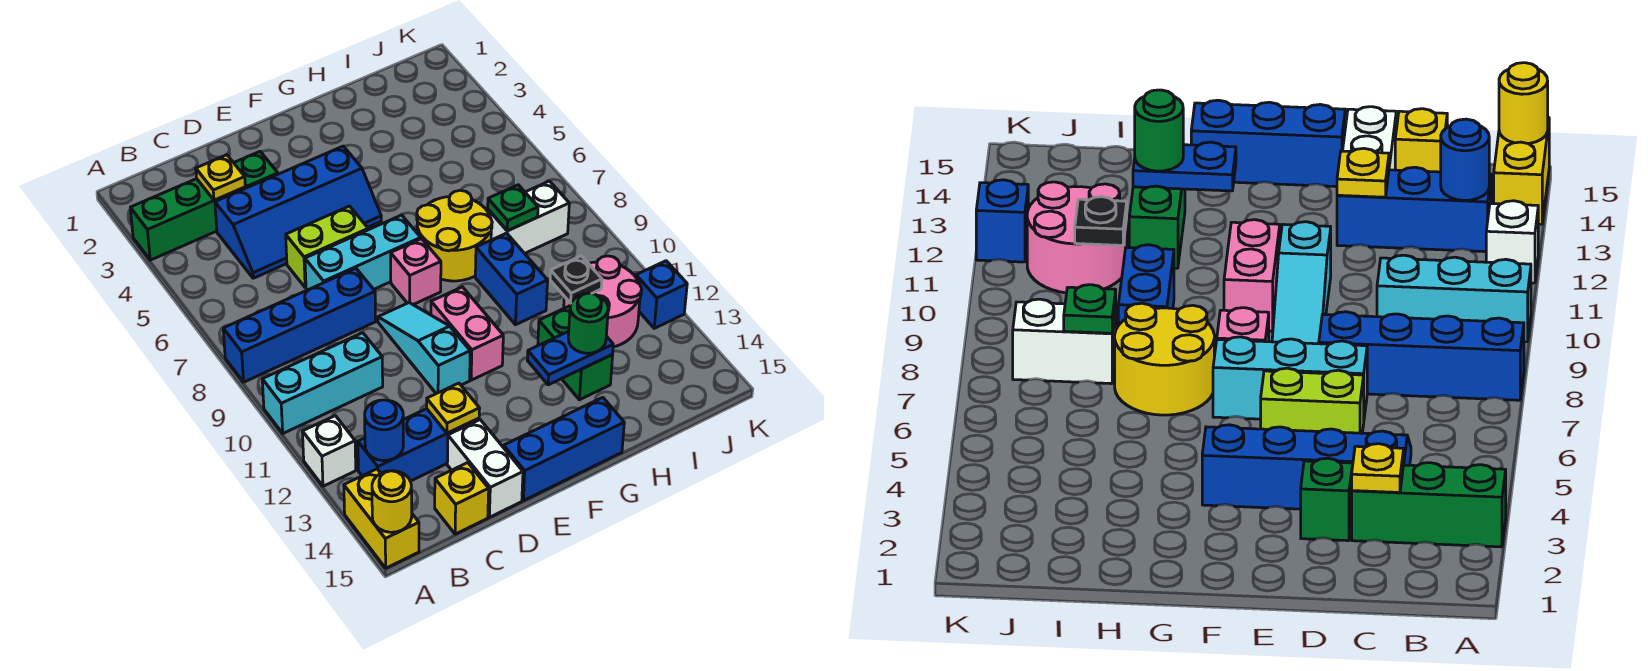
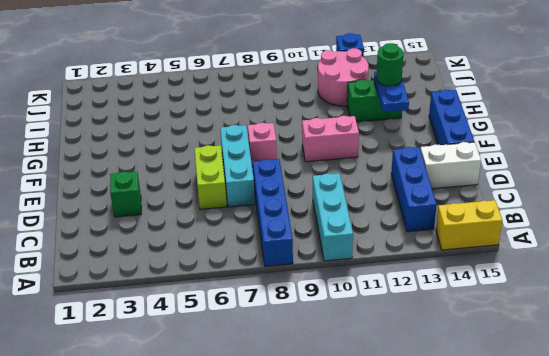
none -> green brick A3:C3 level 1
none -> white brick A12 level 1
none -> blue slope C4:F5 level 1 top 4
none -> yellow brick C15 level 1

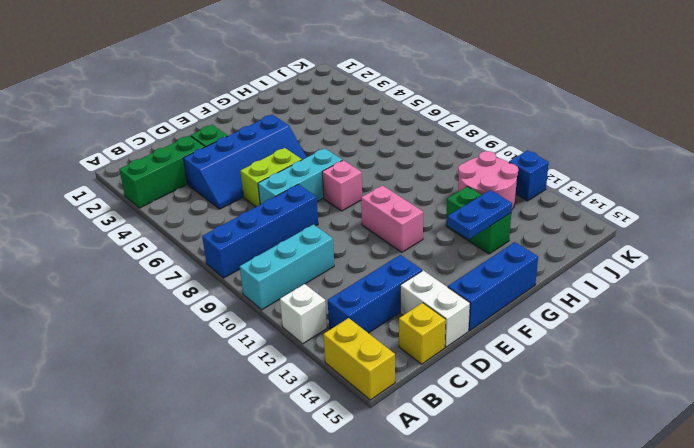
none -> cyan slope E9:E11 level 1 top 11
none -> yellow round brick G7:H8 level 1
none -> blue brick H9:H10 level 1
none -> white brick I8:J8 level 1

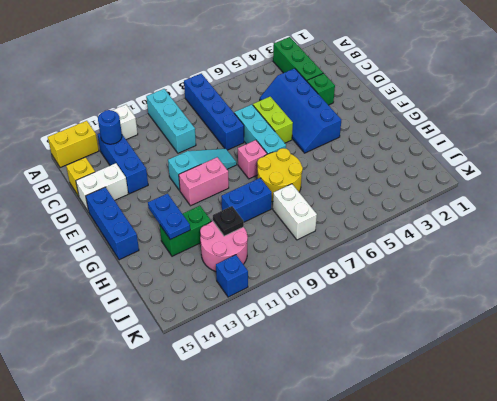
none -> yellow round brick A15 level 2
none -> yellow plate C3 level 2
none -> yellow plate D13 level 2
none -> green plate I8 level 2

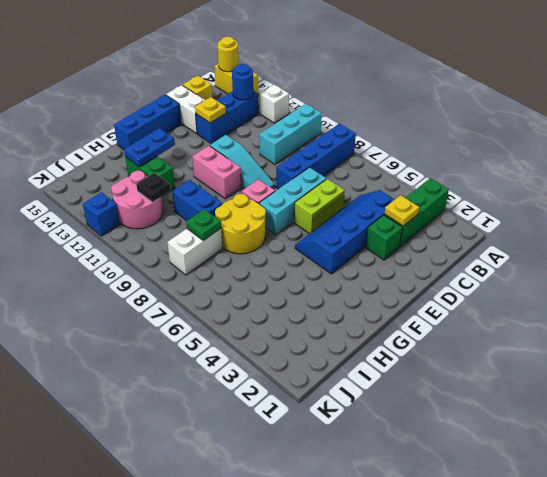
none -> green round brick H13 level 3

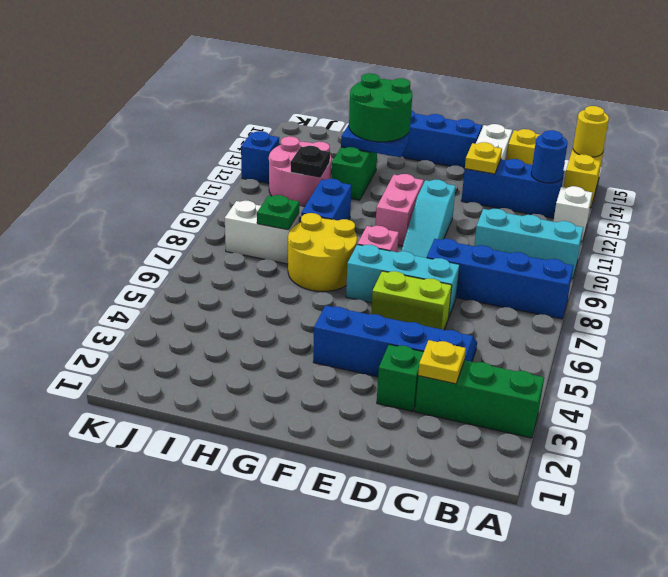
green round brick G13:H14 level 3 -> green round brick H13 level 3

